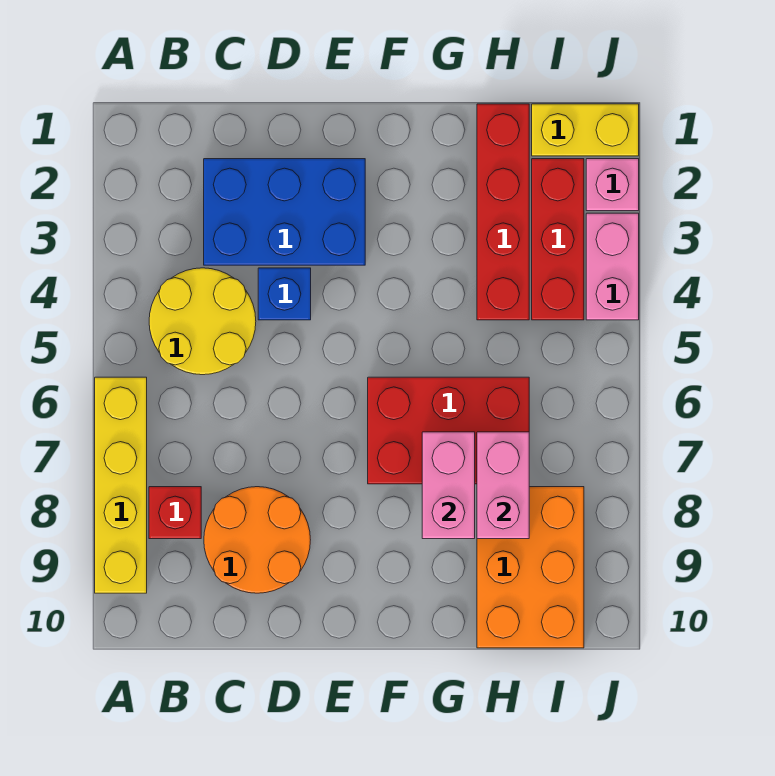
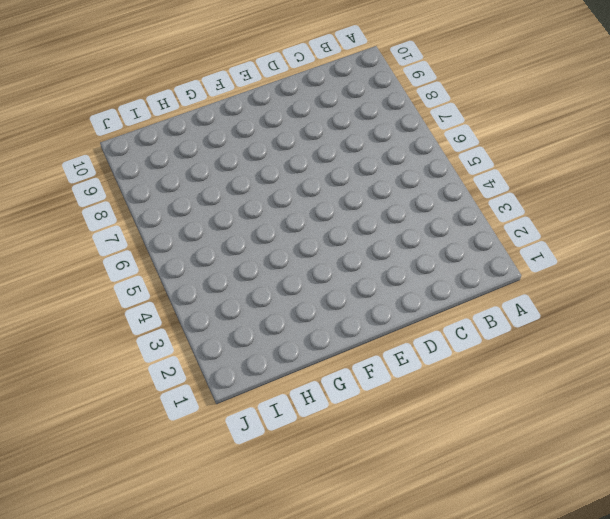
none -> yellow brick A6:A9 level 1
none -> yellow round brick B4:C5 level 1
none -> red brick B8 level 1

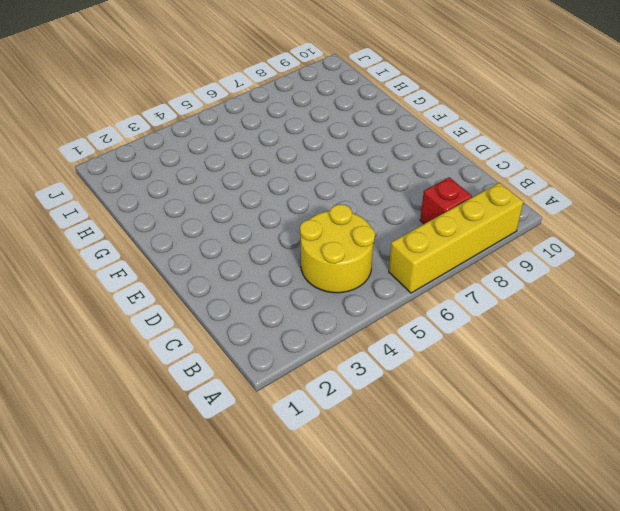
none -> blue brick C2:E3 level 1
none -> orange round brick C8:D9 level 1
none -> blue brick D4 level 1

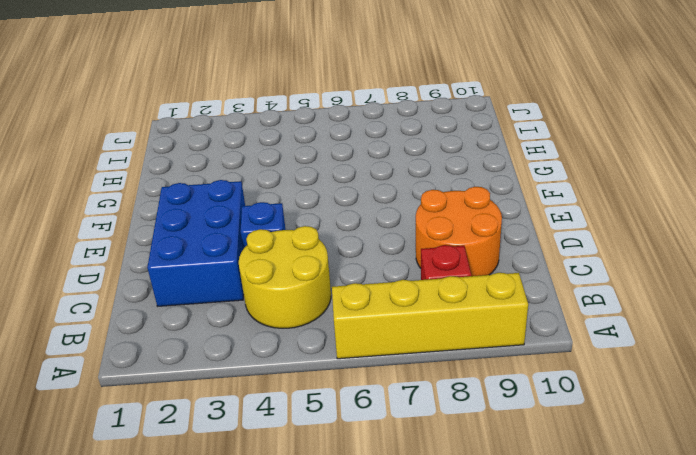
none -> red brick F6:H7 level 1
none -> red brick H1:H4 level 1
none -> orange brick H8:I10 level 1

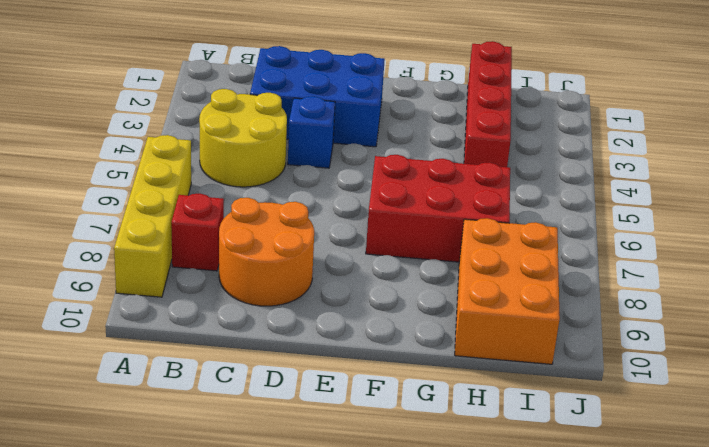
none -> yellow brick I1:J1 level 1
none -> red brick I2:I4 level 1
none -> pink brick J2 level 1

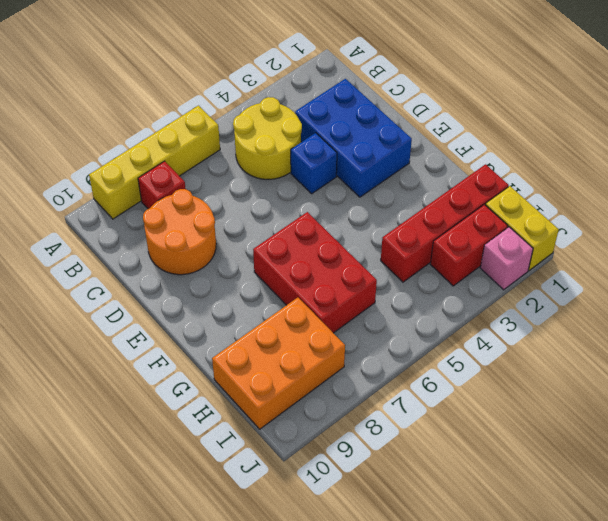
red brick I2:I3 level 1 -> red brick I2:I4 level 1
none -> pink brick J3:J4 level 1
none -> pink brick G7:G8 level 2
none -> pink brick H7:H8 level 2

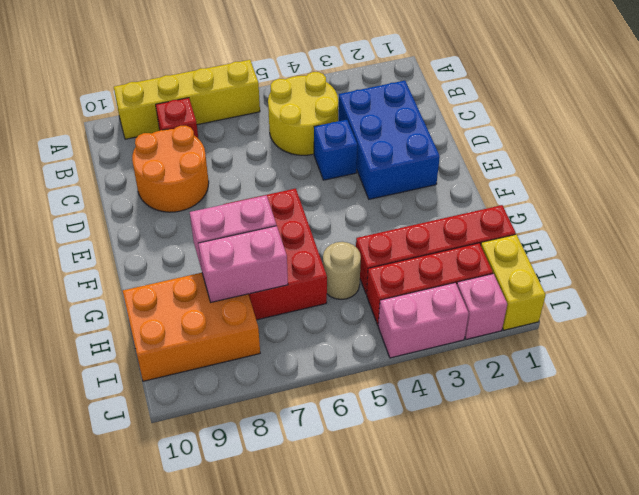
tan round brick H5 level 1 -> none

